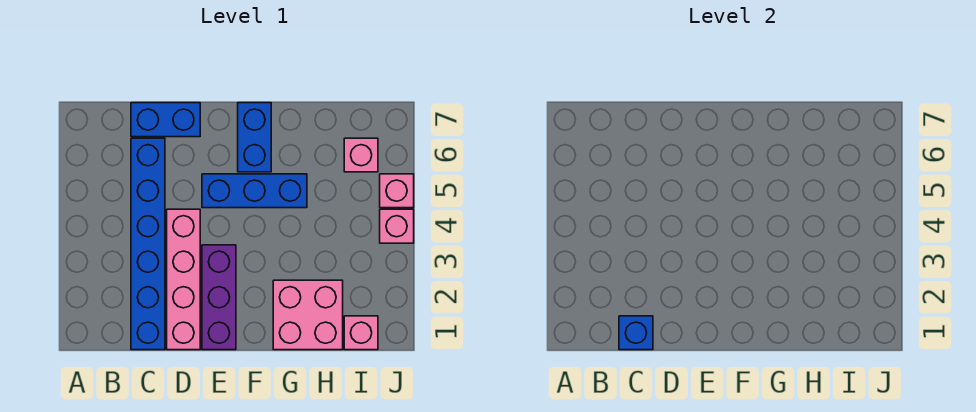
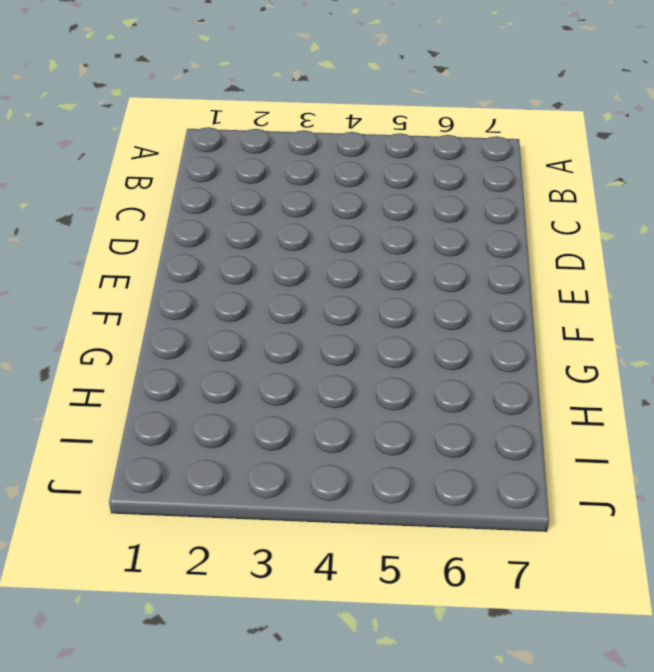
none -> blue brick C1:C6 level 1
none -> blue brick C7:D7 level 1
none -> pink brick D1:D4 level 1

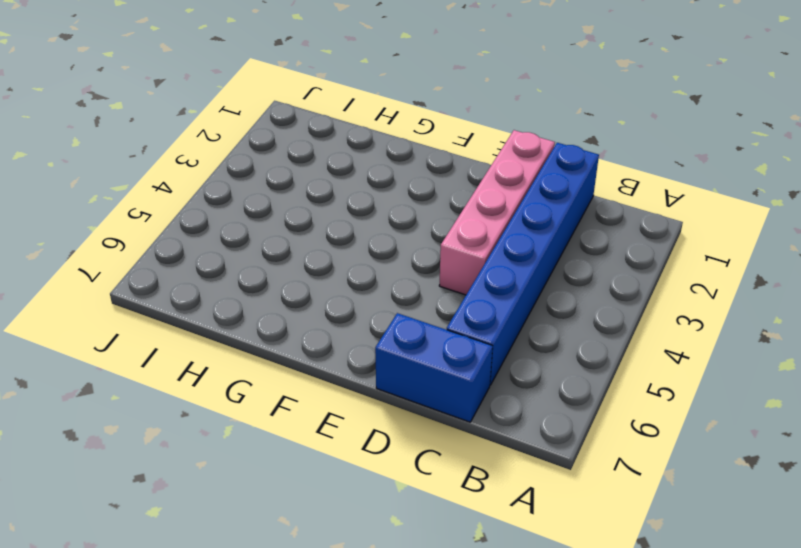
none -> purple brick E1:E3 level 1
none -> blue brick E5:G5 level 1
none -> blue brick F6:F7 level 1

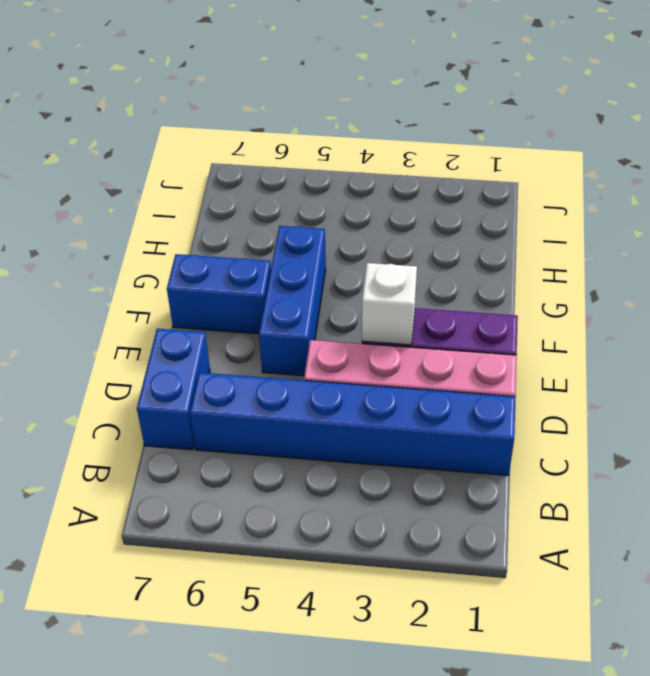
white brick E3 level 2 -> none
none -> pink brick G1:H2 level 1
none -> pink brick I1 level 1
none -> pink brick I6 level 1

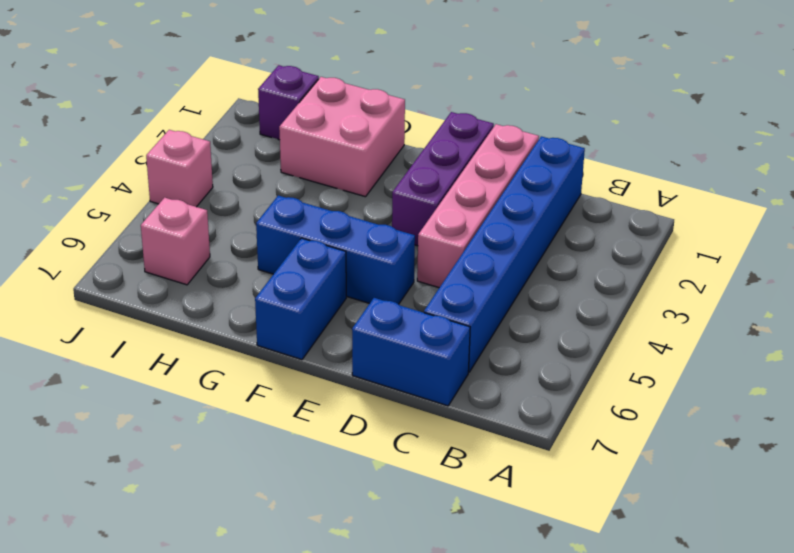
purple brick I1 level 1 -> pink brick I1 level 1
none -> pink brick J5 level 1
none -> blue brick C1 level 2

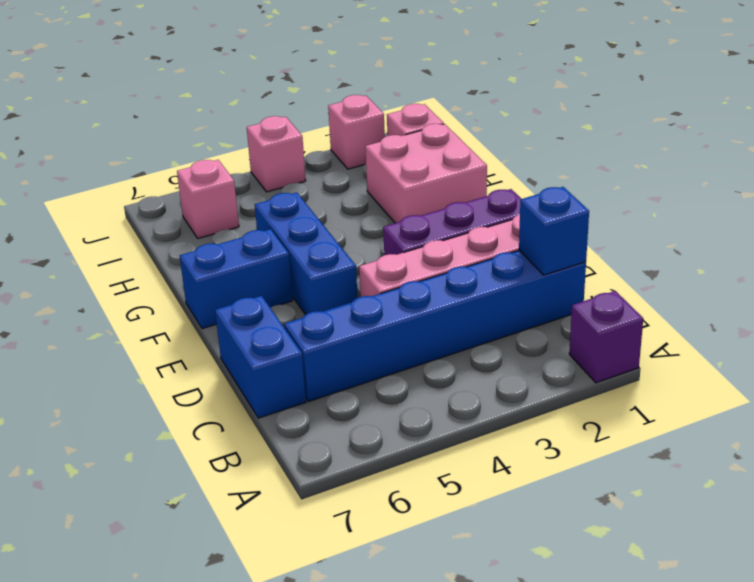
purple brick A1 level 1 -> none
pink brick J2 level 1 -> pink brick J5 level 1

